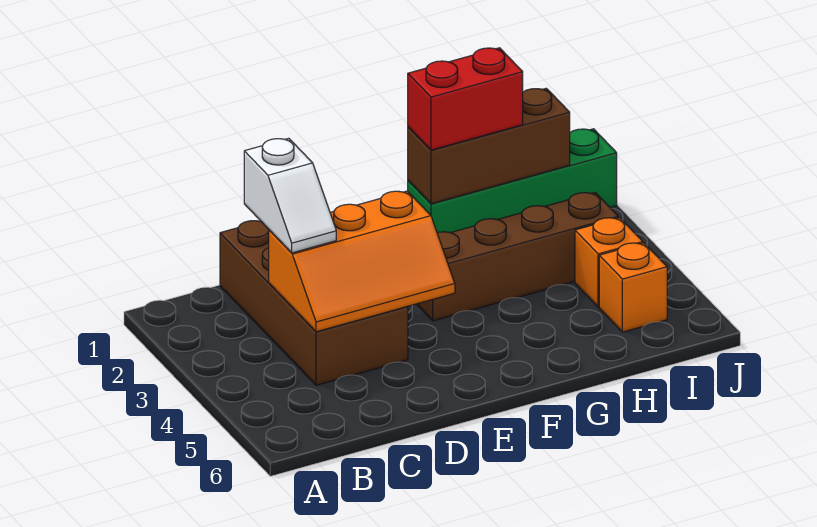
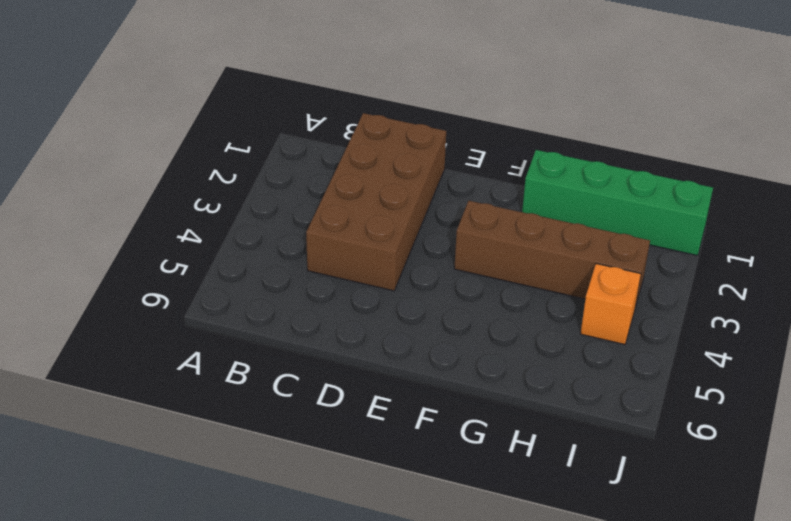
none -> orange brick I5 level 1
none -> orange slope C3:E4 level 2 top 3

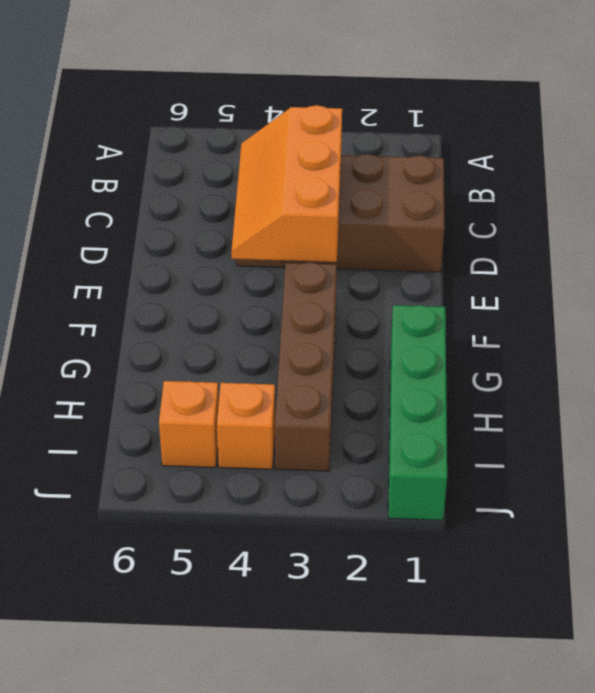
none -> brown brick G1:I1 level 2
none -> white slope C2:C3 level 3 top 2

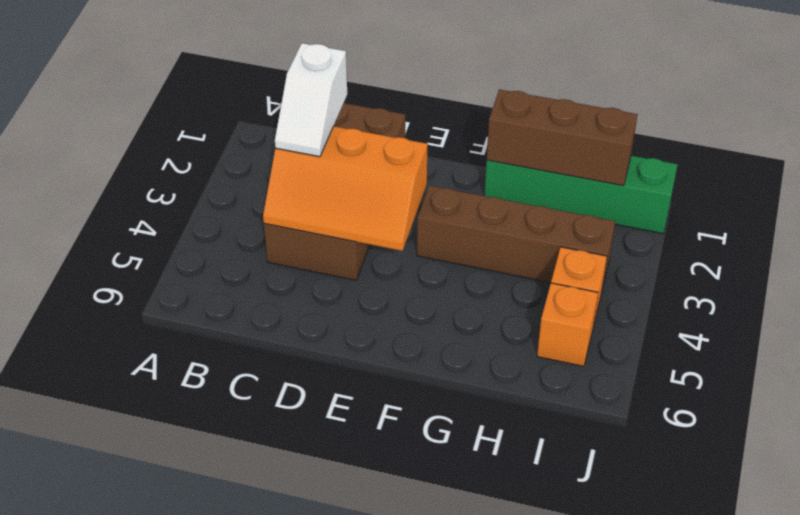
none -> red brick G1:H1 level 3

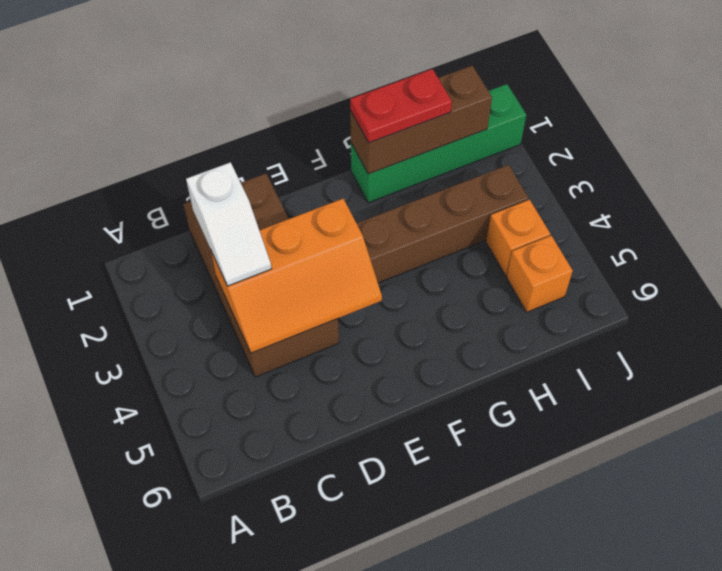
red plate G1:H1 level 3 -> red brick G1:H1 level 3

